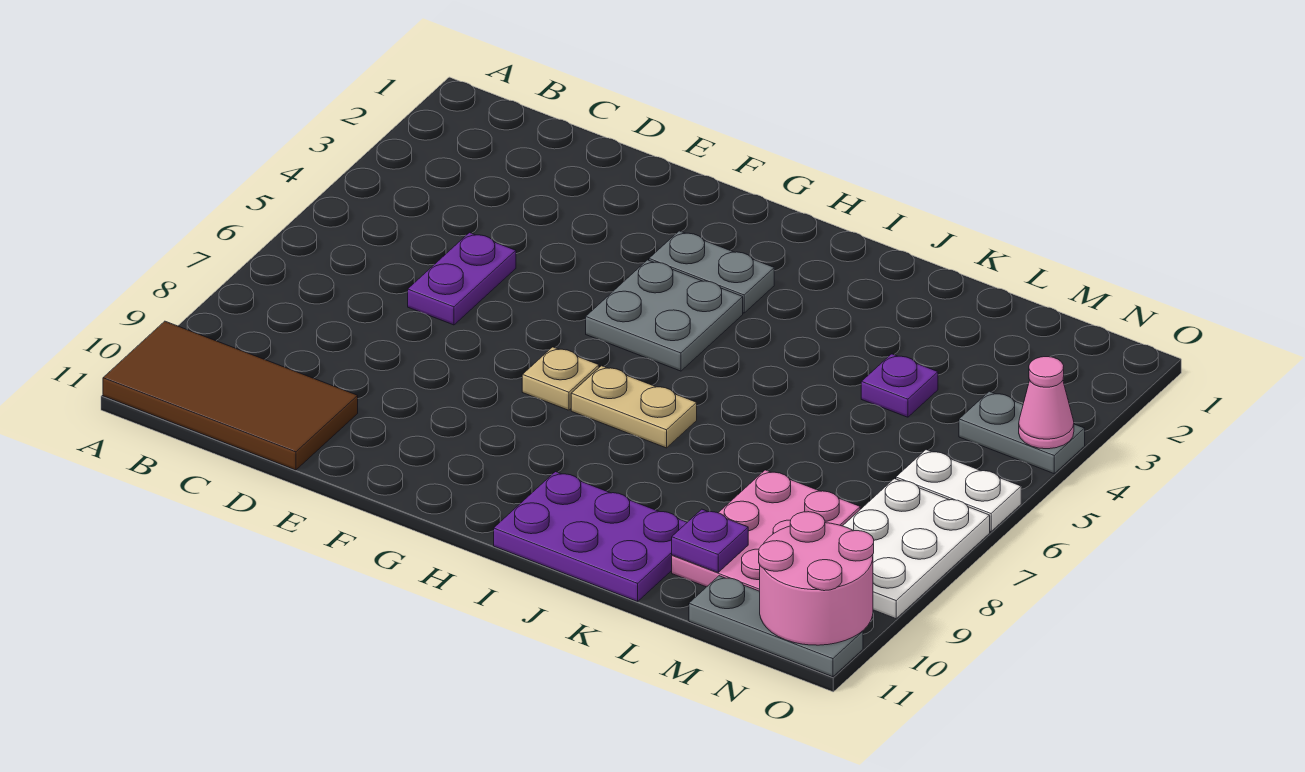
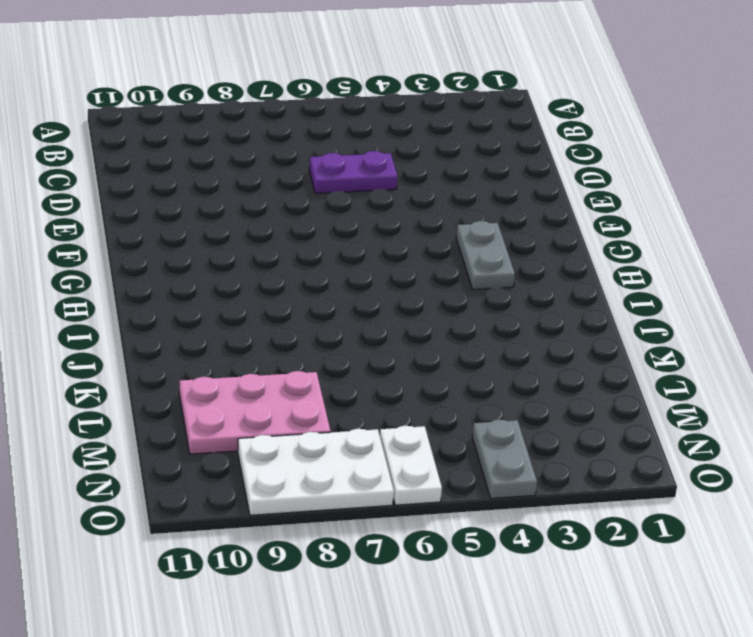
none -> brown tile A10:D11 level 1
none -> grey plate G4:H5 level 1
none -> tan plate G7 level 1

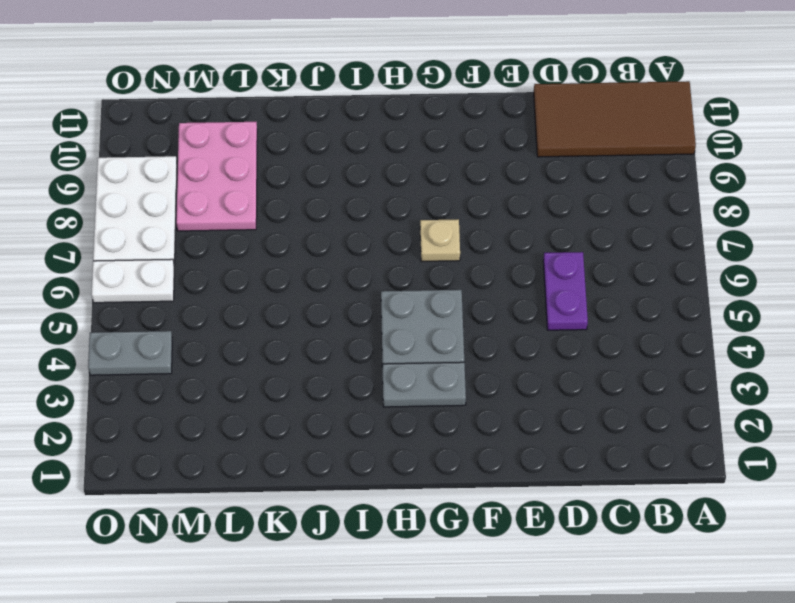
none -> tan plate H7:I7 level 1
none -> purple plate I10:K11 level 1
none -> purple plate L4 level 1

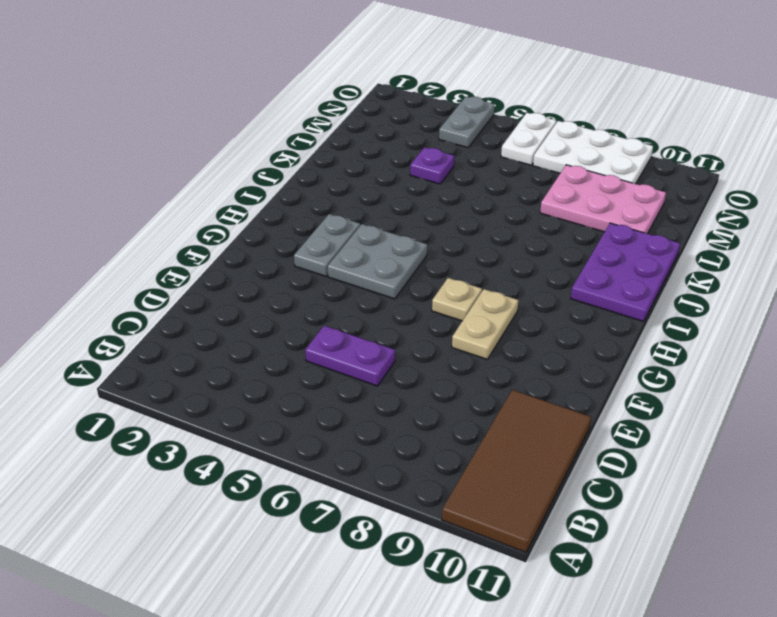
tan plate F8:G8 level 1 -> tan plate H7:I7 level 1
none -> grey plate M11:O11 level 1
none -> purple plate L10 level 2
none -> pink round brick N10:O11 level 2

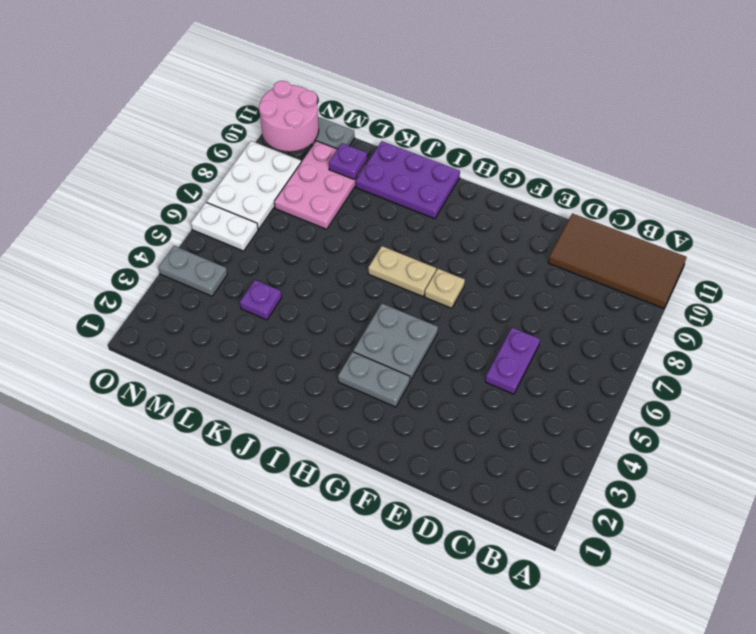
none -> pink cone O4 level 2

